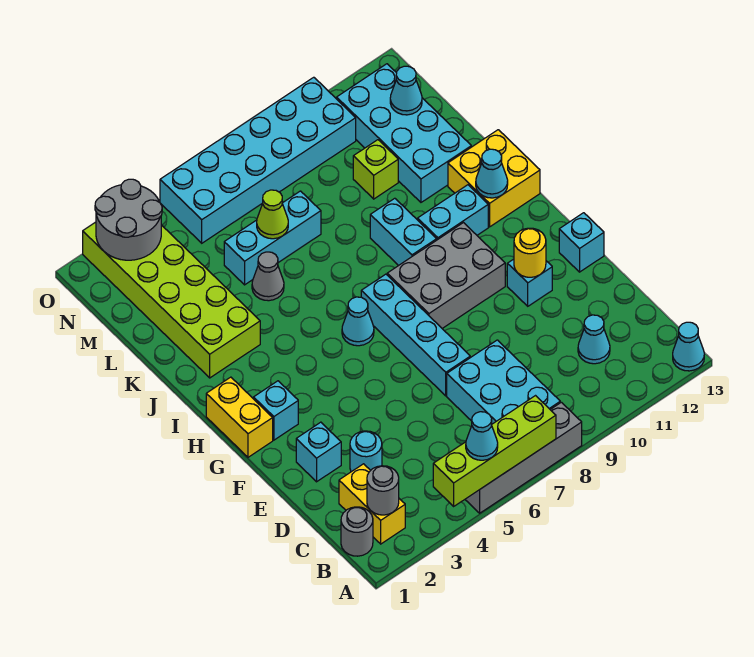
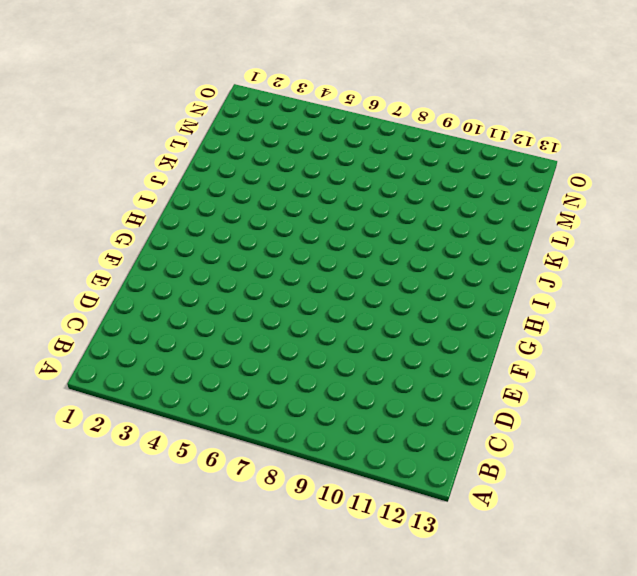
none -> grey brick A5:A8 level 1
none -> cyan cone A13 level 1
none -> grey round brick B1 level 1
none -> yellow brick B2:C2 level 1

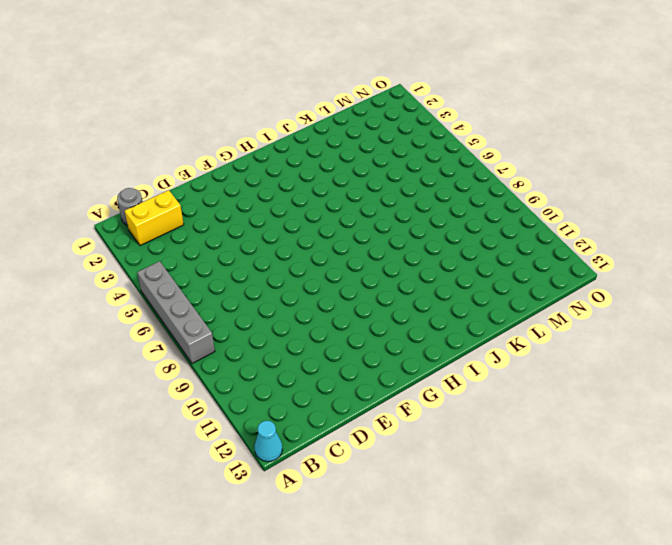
none -> cyan brick B7:D8 level 1
none -> cyan cone C11 level 1
none -> cyan round brick D3 level 1
none -> cyan brick E2 level 1

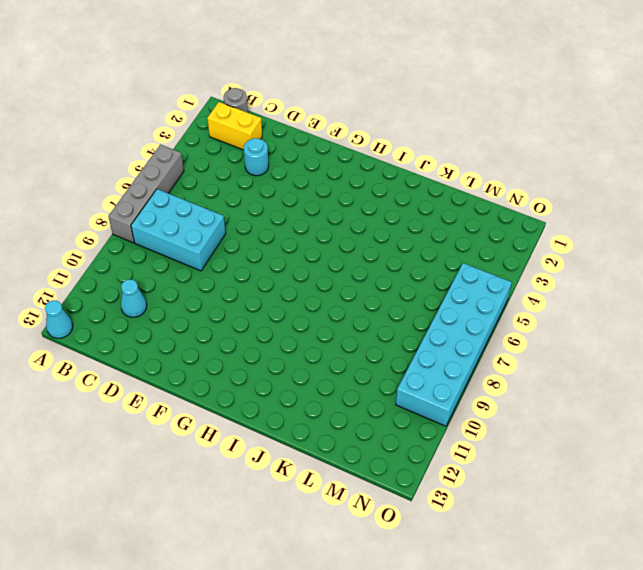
none -> cyan brick E2 level 1
none -> cyan brick E7:H7 level 1
none -> cyan brick F11 level 1
none -> cyan brick F13 level 1

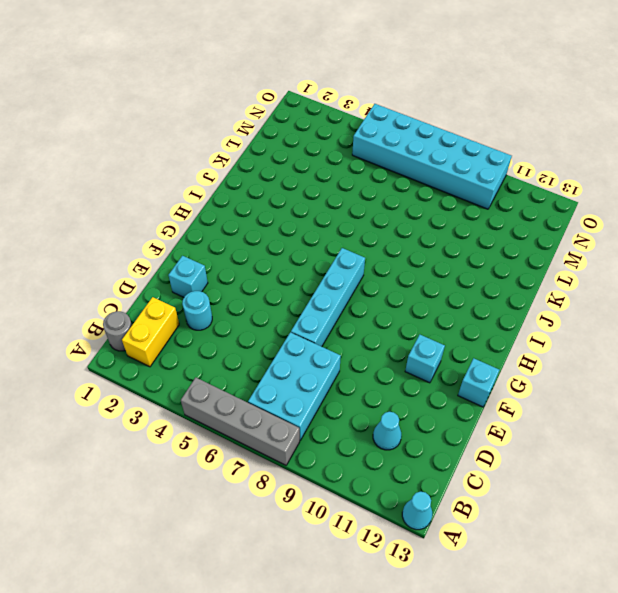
none -> yellow brick G1:H1 level 1
none -> cyan brick G2 level 1
none -> grey brick G8:H10 level 1
none -> cyan cone H6 level 1

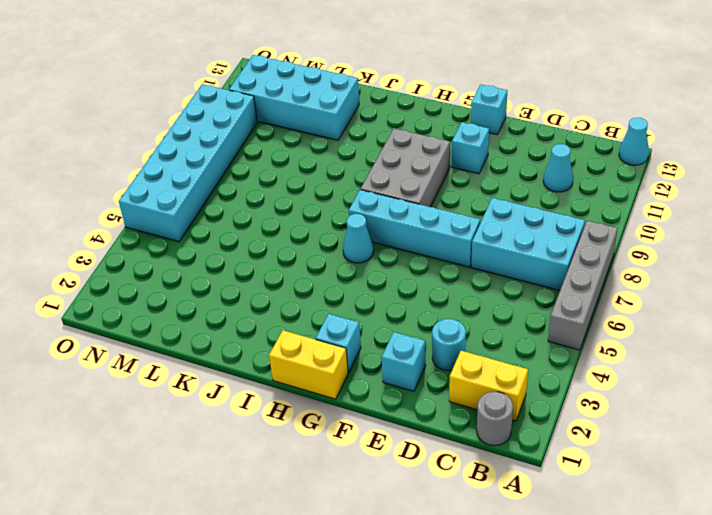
none -> cyan brick I9:J9 level 1
none -> cyan brick I10:I11 level 1
none -> yellow brick I12:J13 level 1
none -> lime brick J2:O3 level 1

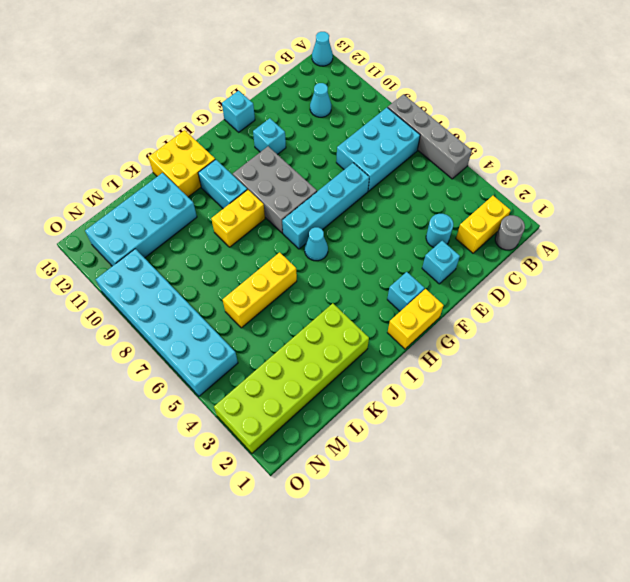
yellow brick I9:J9 level 1 -> cyan brick I9:J9 level 1
yellow brick J6:L6 level 1 -> cyan brick L5:L7 level 1
none -> grey cone K5 level 1
none -> lime brick L10 level 1
none -> lime brick A4:A7 level 2
none -> grey round brick B2 level 2

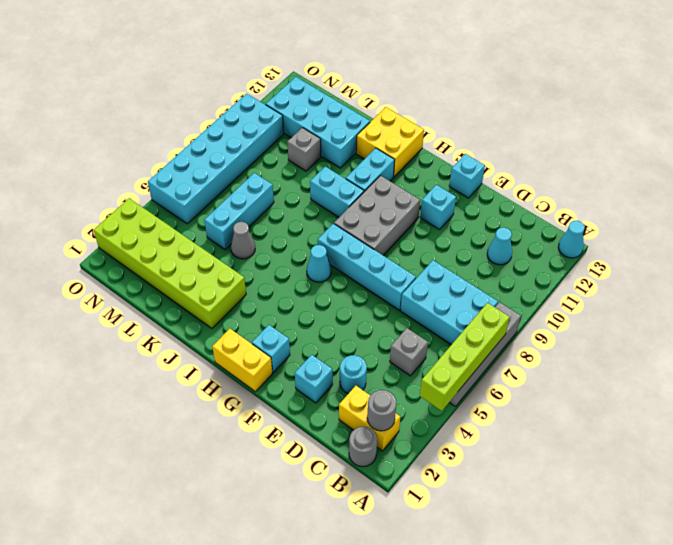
grey brick C5 level 1 -> none
grey brick L10 level 1 -> lime brick L10 level 1
none -> yellow round brick F11 level 2
none -> cyan cone I12 level 2
none -> lime cone L6 level 2
none -> cyan cone M12 level 2

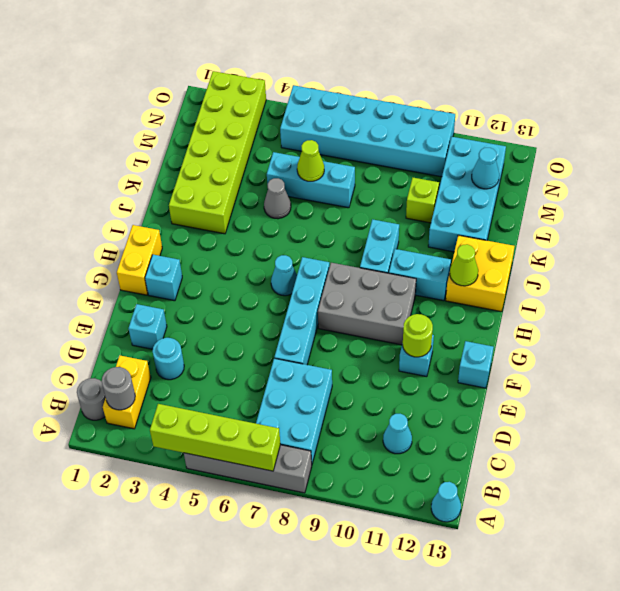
lime round brick F11 level 2 -> yellow round brick F11 level 2
lime cone I12 level 2 -> cyan cone I12 level 2
none -> grey round brick N2:O3 level 2
none -> cyan cone A5 level 3

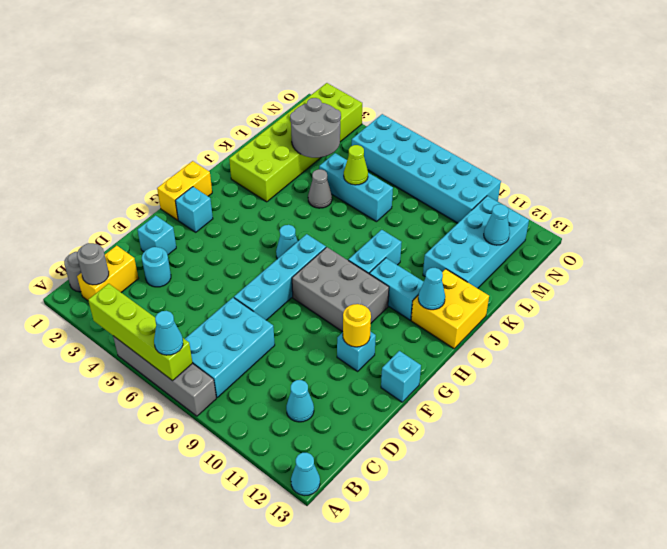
cyan cone A7 level 3 -> cyan cone A5 level 3
grey round brick L3:M4 level 2 -> grey round brick N2:O3 level 2
none -> lime brick L10 level 1

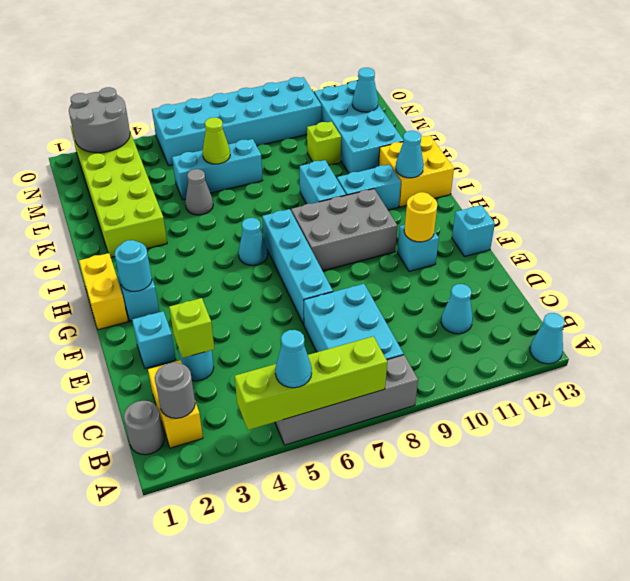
lime brick D3 level 2 -> none
cyan round brick G2 level 2 -> none

